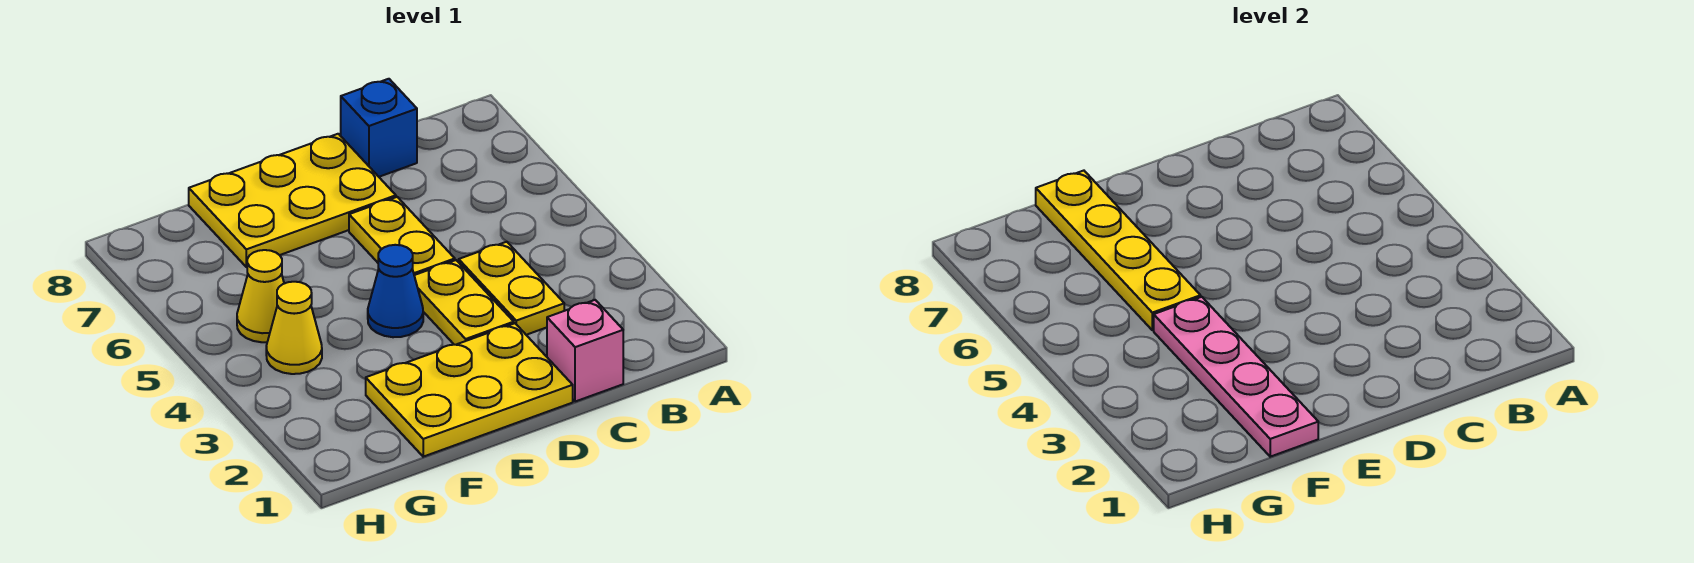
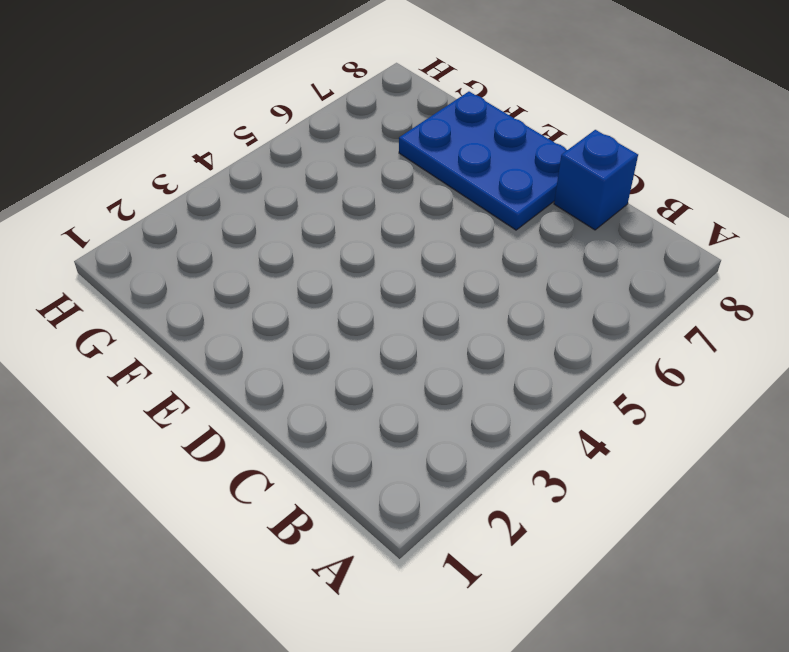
blue plate D7:F8 level 1 -> yellow plate D7:F8 level 1
none -> pink brick C1 level 1
none -> yellow plate C3:C4 level 1
none -> yellow plate D1:F2 level 1

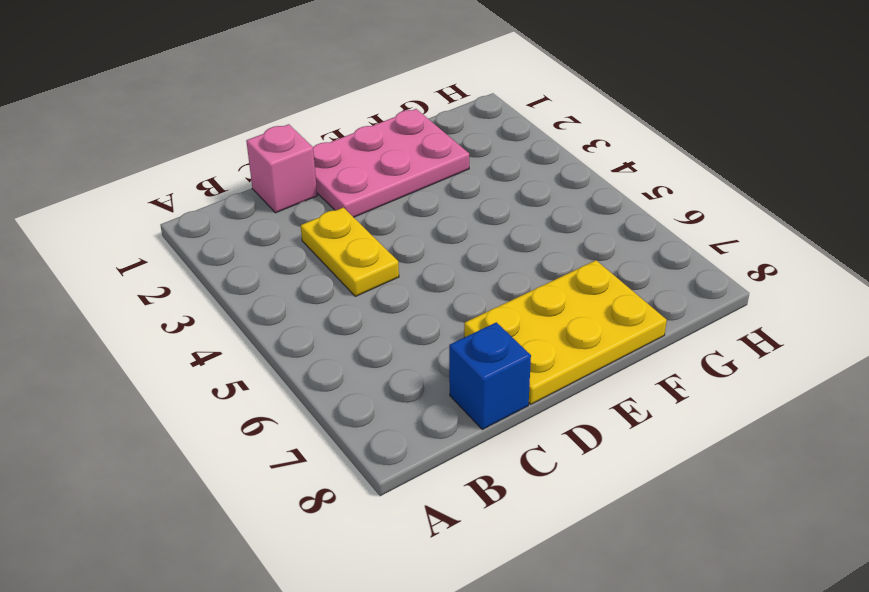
pink plate D1:F2 level 1 -> yellow plate D1:F2 level 1
none -> yellow plate D3:D4 level 1
none -> yellow plate D5:D6 level 1
none -> blue cone E4 level 1

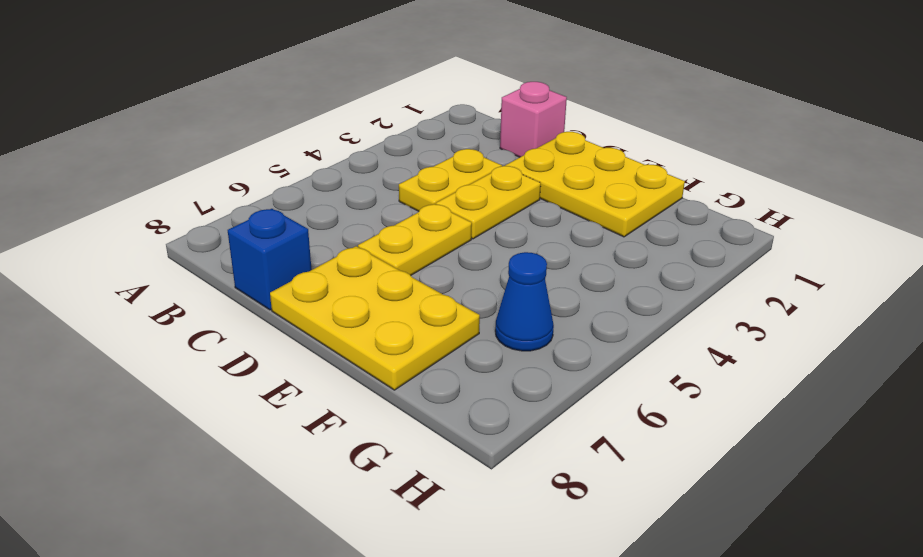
blue cone G6 level 1 -> blue cone E4 level 1
none -> yellow cone G4 level 1
none -> yellow cone G5 level 1
none -> pink plate F1:F4 level 2

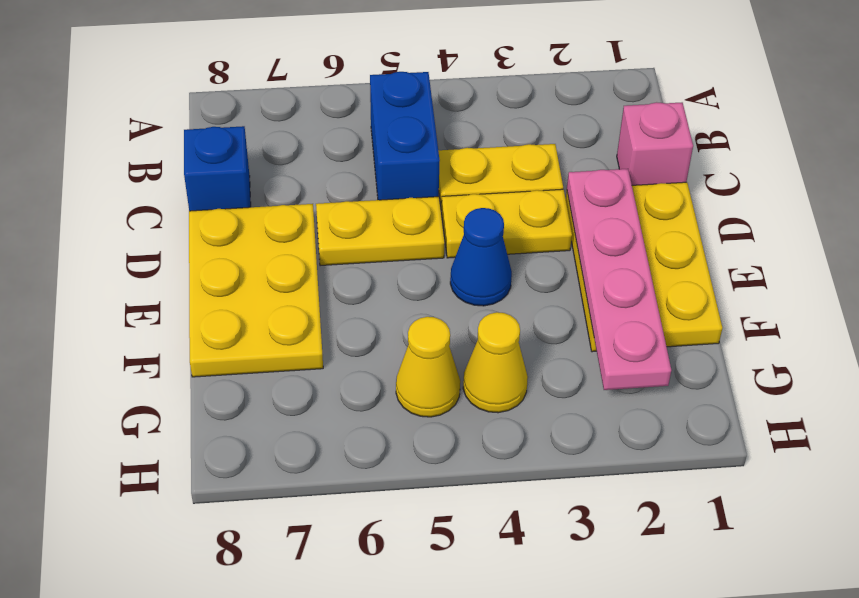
blue brick B5:C5 level 1 -> none
pink plate D2:G2 level 2 -> pink plate F1:F4 level 2
none -> yellow plate F5:F8 level 2

